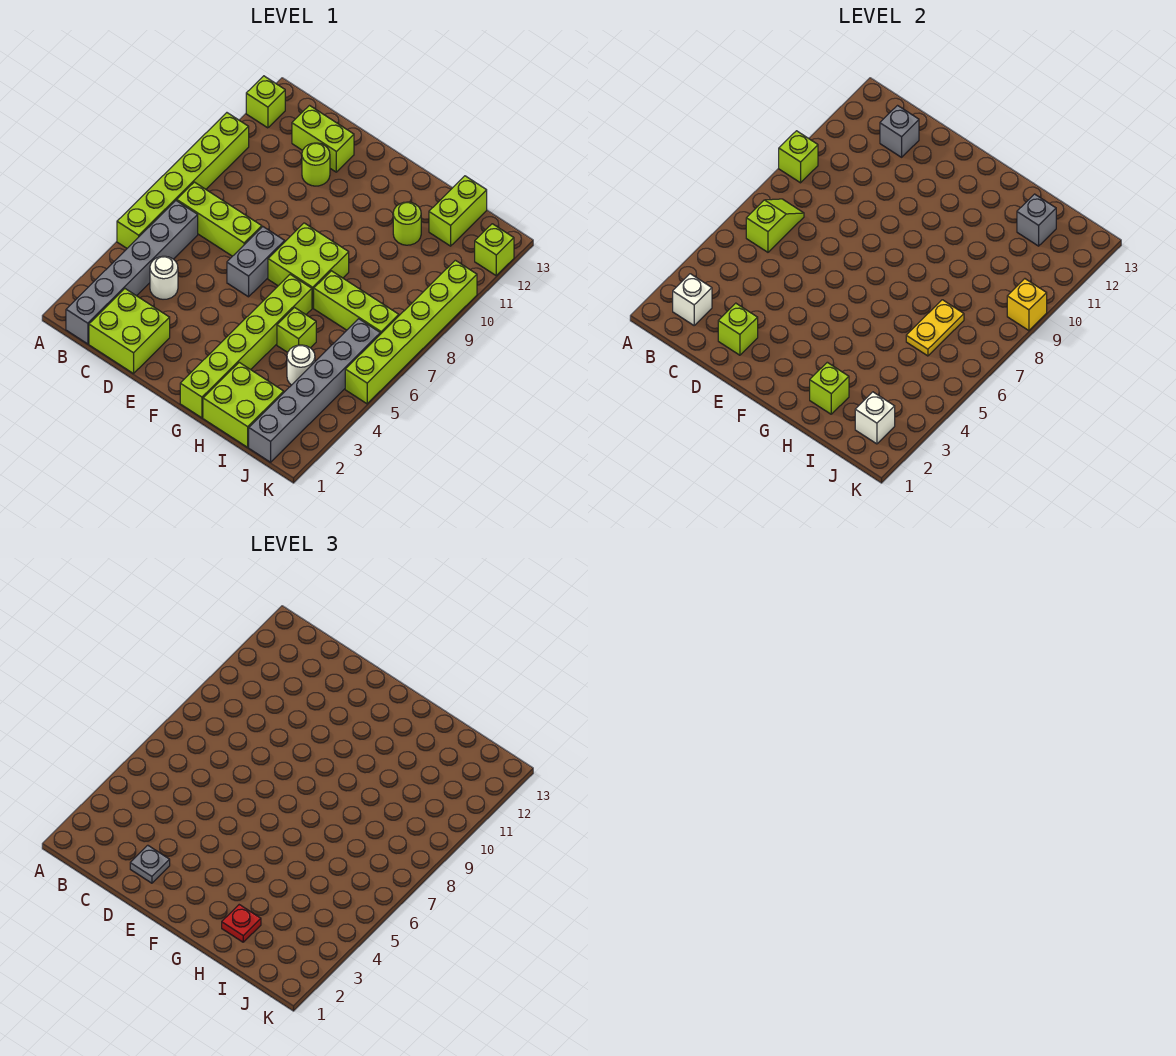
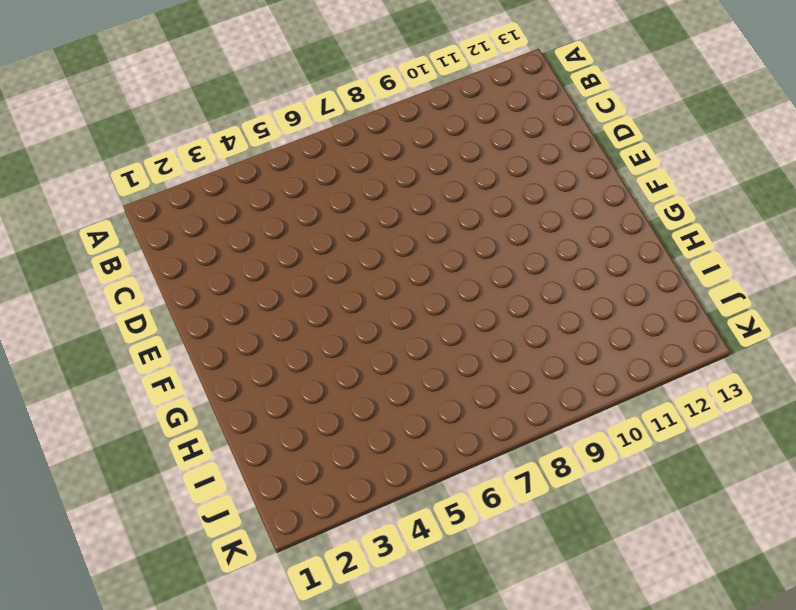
none -> lime brick A5:A10 level 1
none -> lime brick A12 level 1
none -> grey brick B1:B6 level 1
none -> lime brick B7:D7 level 1

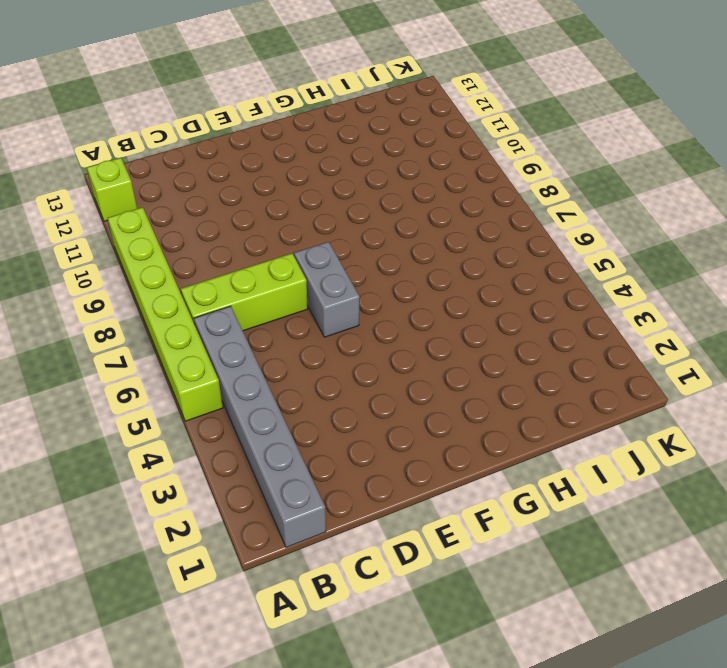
none -> lime brick C1:D2 level 1
none -> white round brick C4 level 1
none -> lime brick C12:D12 level 1
none -> lime round brick D11 level 1

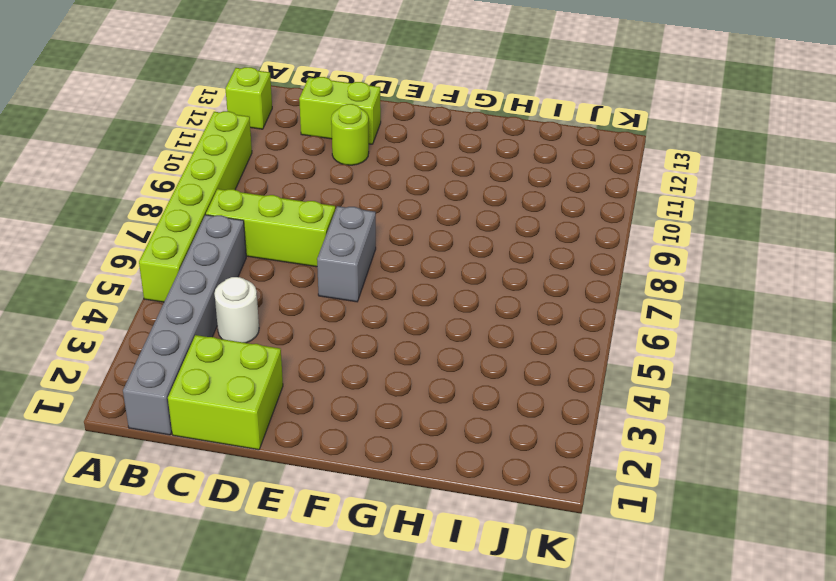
none -> lime brick F7:G8 level 1
none -> lime brick G1:G6 level 1
none -> lime brick H1:I2 level 1
none -> lime brick H5 level 1

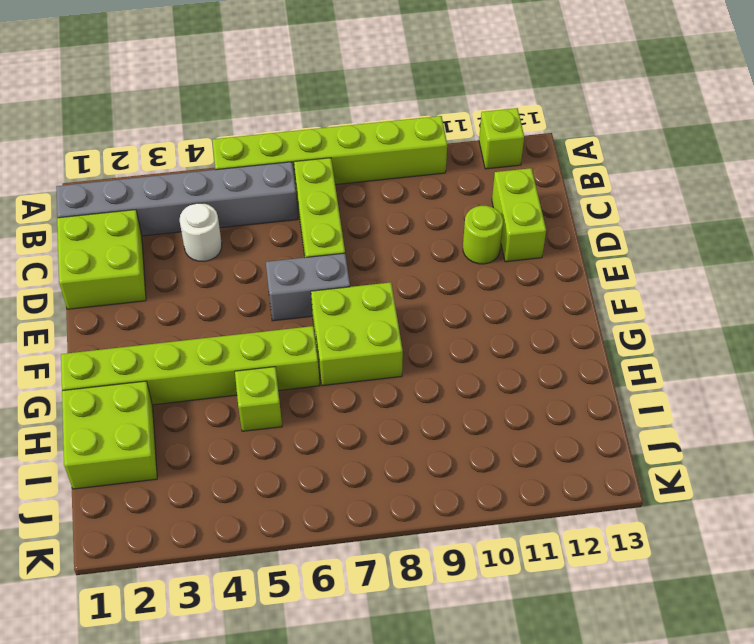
none -> lime brick H7:J7 level 1
none -> lime round brick H11 level 1
none -> white round brick I4 level 1
none -> lime brick I12:I13 level 1

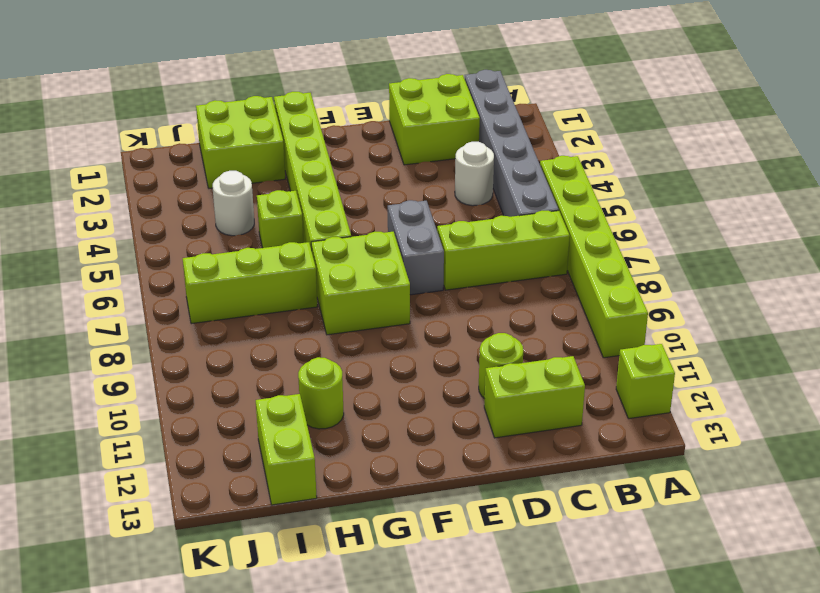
none -> grey brick J1:J6 level 1
none -> lime brick K5:K10 level 1
none -> lime brick K12 level 1
none -> lime brick A9 level 2

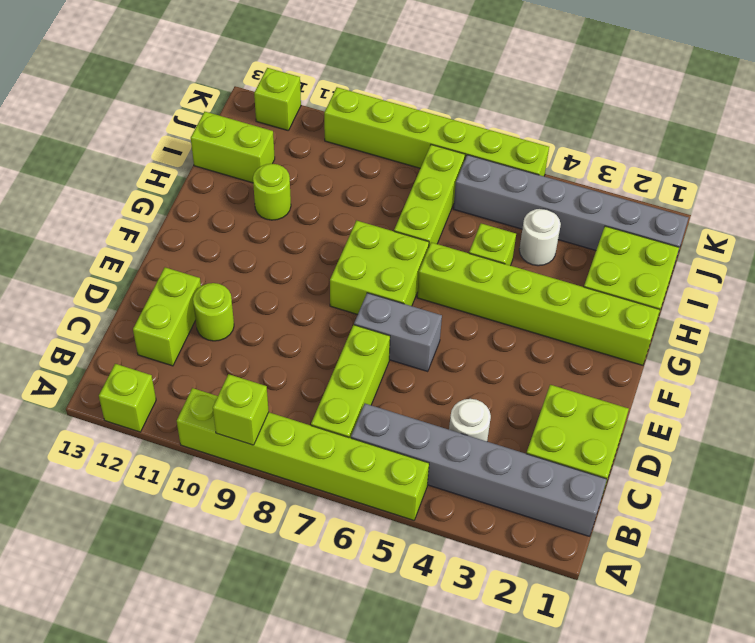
none -> white brick B2 level 2
none -> lime slope B6:B7 level 2 top 6
none -> grey brick C12 level 2
none -> lime brick D2 level 2

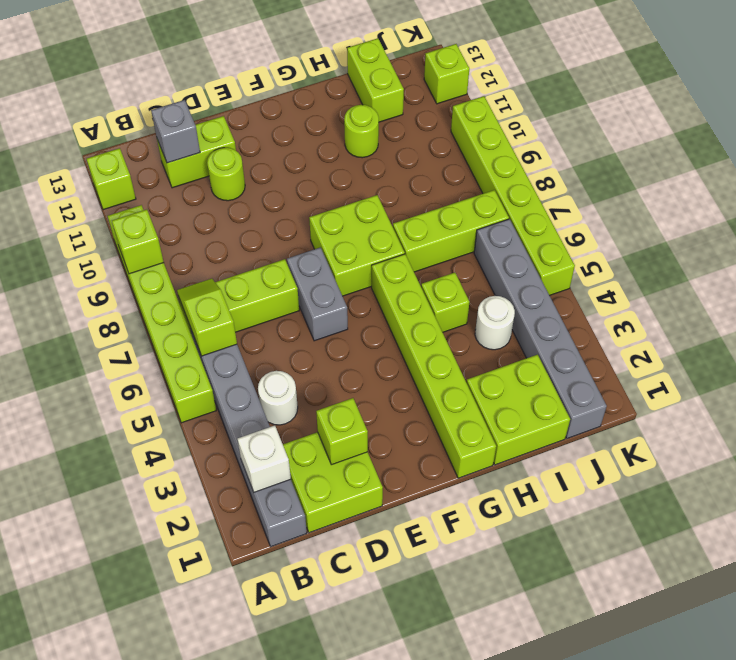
none -> lime brick H2 level 2
none -> yellow plate I6:I7 level 2
none -> grey brick I12 level 2
none -> white brick J2 level 2

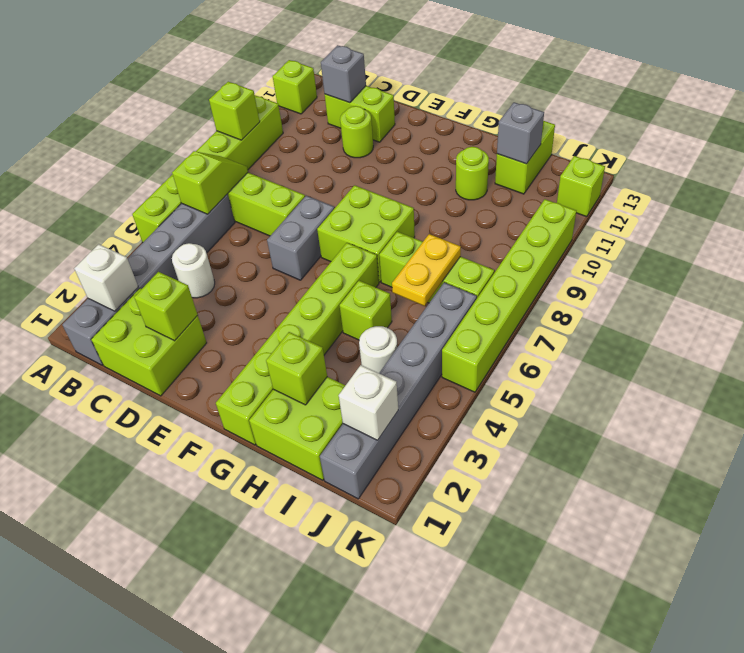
none -> yellow brick K9 level 2
none -> grey plate D2 level 3
none -> red plate H2 level 3

